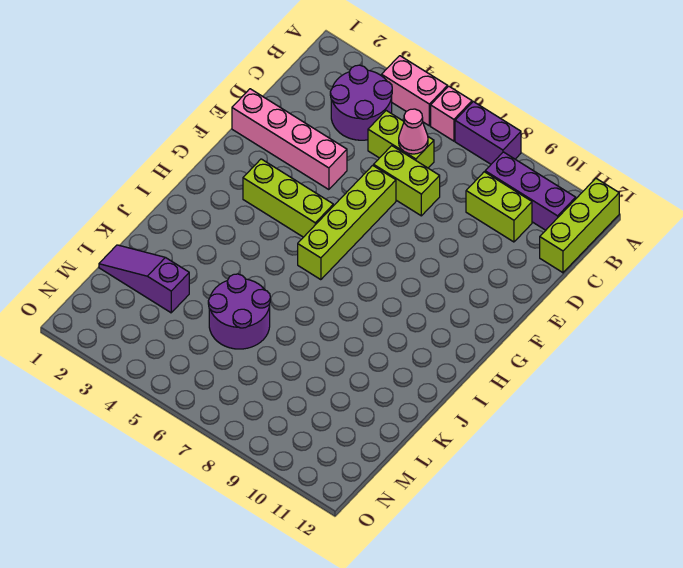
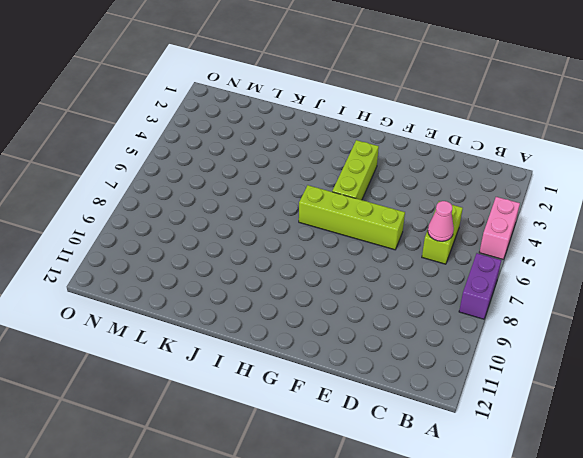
none -> pink brick A6 level 1
none -> lime brick A12:C12 level 1
none -> purple round brick B3:C4 level 1

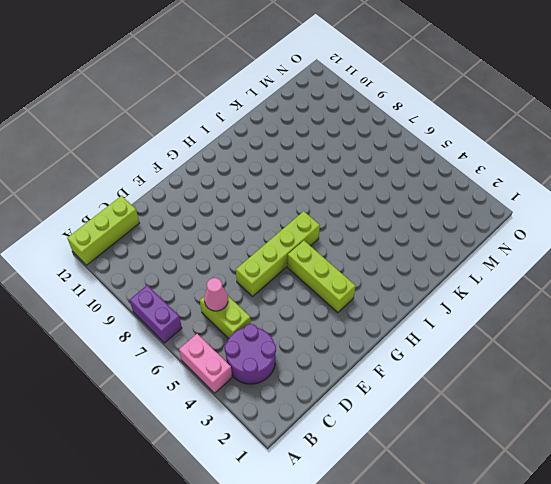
none -> pink brick A6 level 1
none -> purple brick B9:B11 level 1
none -> lime brick C9:C10 level 1

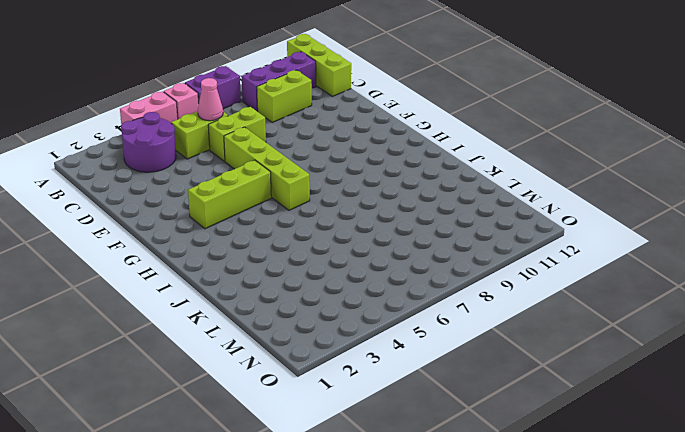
none -> pink brick E1:E4 level 1
none -> purple round brick K5:L6 level 1
none -> purple slope L1:L3 level 1 top 3

